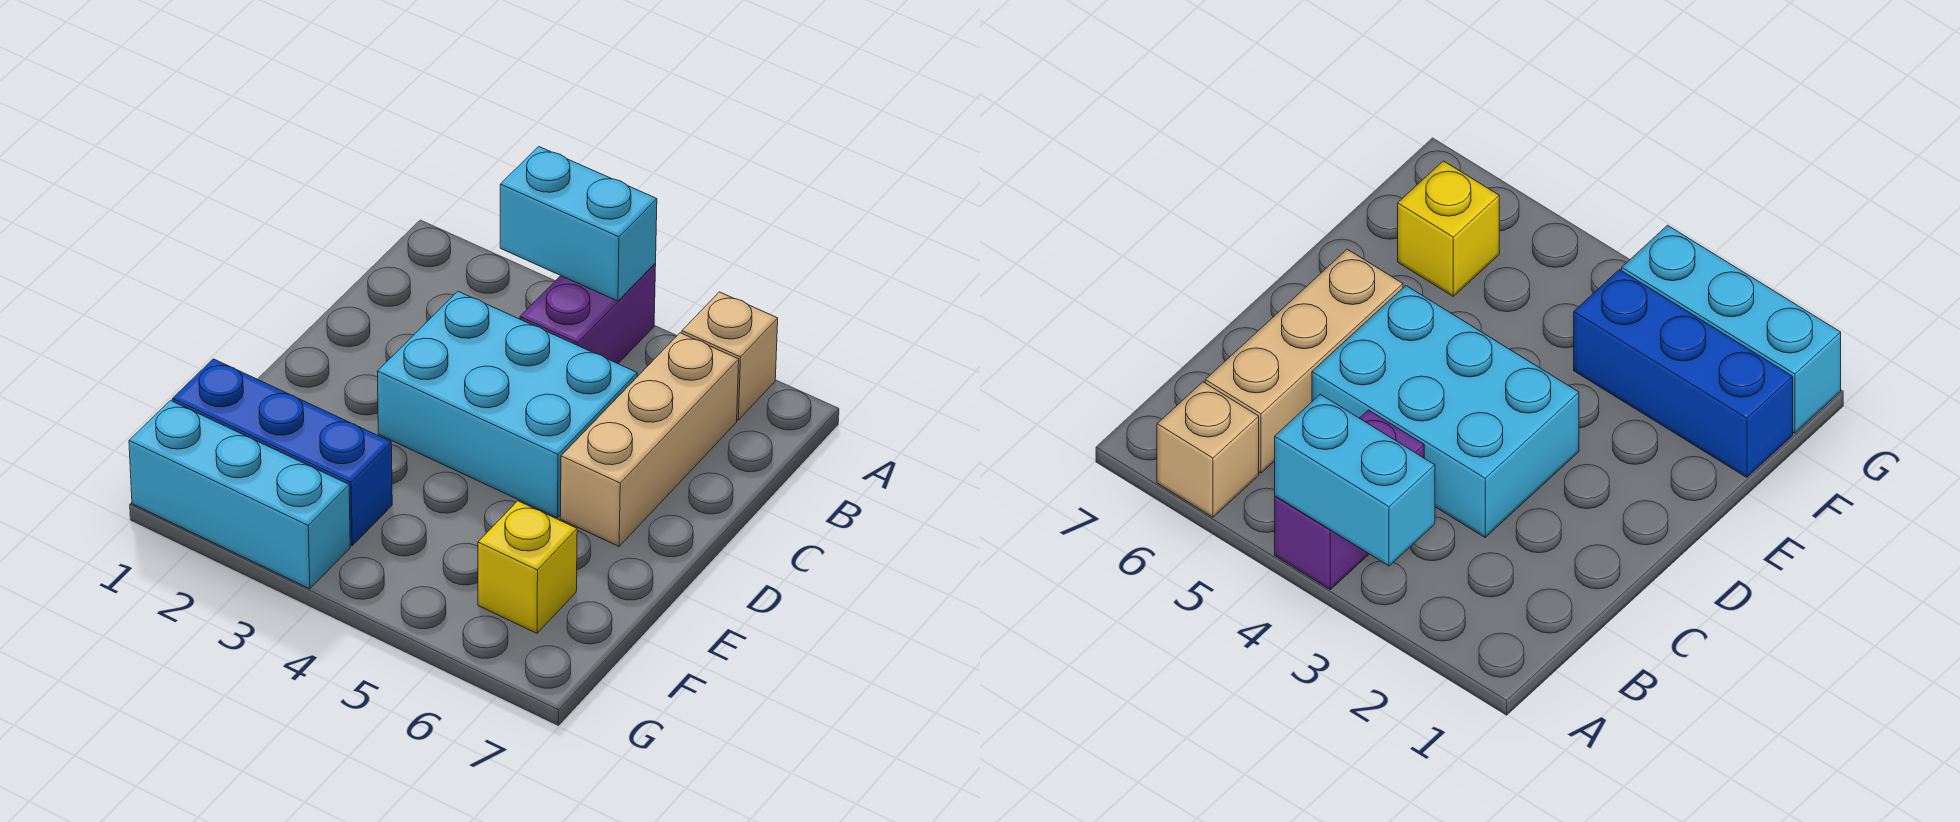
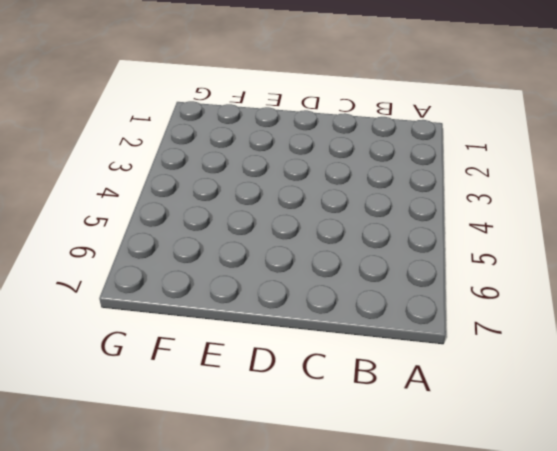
none -> purple brick A4:B4 level 1
none -> tan brick A6 level 1

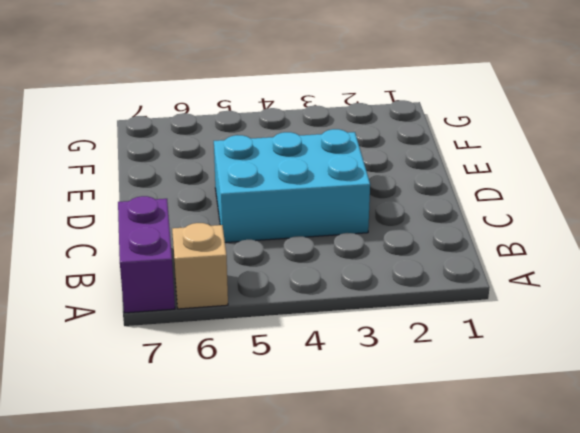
purple brick A7:B7 level 1 -> purple brick A4:B4 level 1
none -> tan brick B6:D6 level 1
none -> blue brick F1:F3 level 1

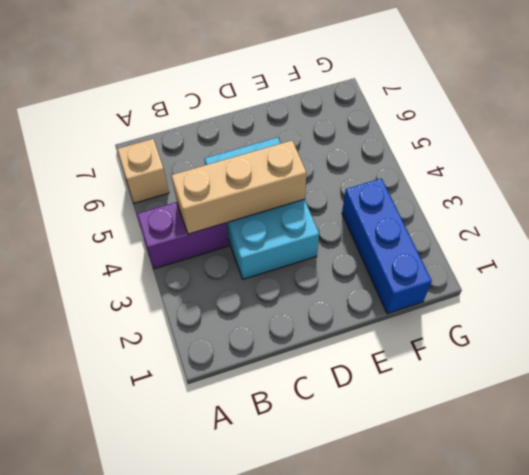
tan brick B4:D4 level 2 -> tan brick B6:D6 level 1
none -> yellow brick F6 level 1
none -> cyan brick G1:G3 level 1

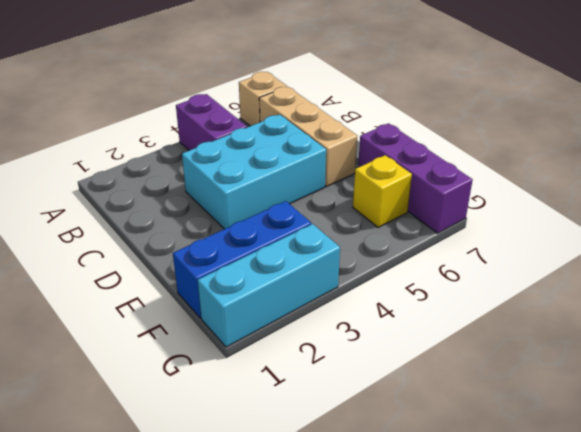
purple brick E7:G7 level 1 -> none
none -> cyan brick A3:A4 level 2

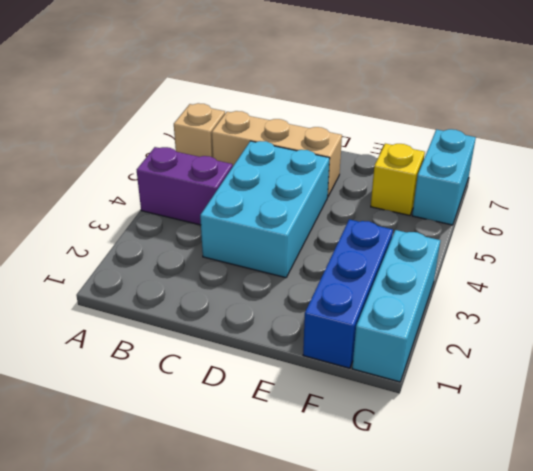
cyan brick G6:G7 level 1 -> cyan brick A3:A4 level 2

